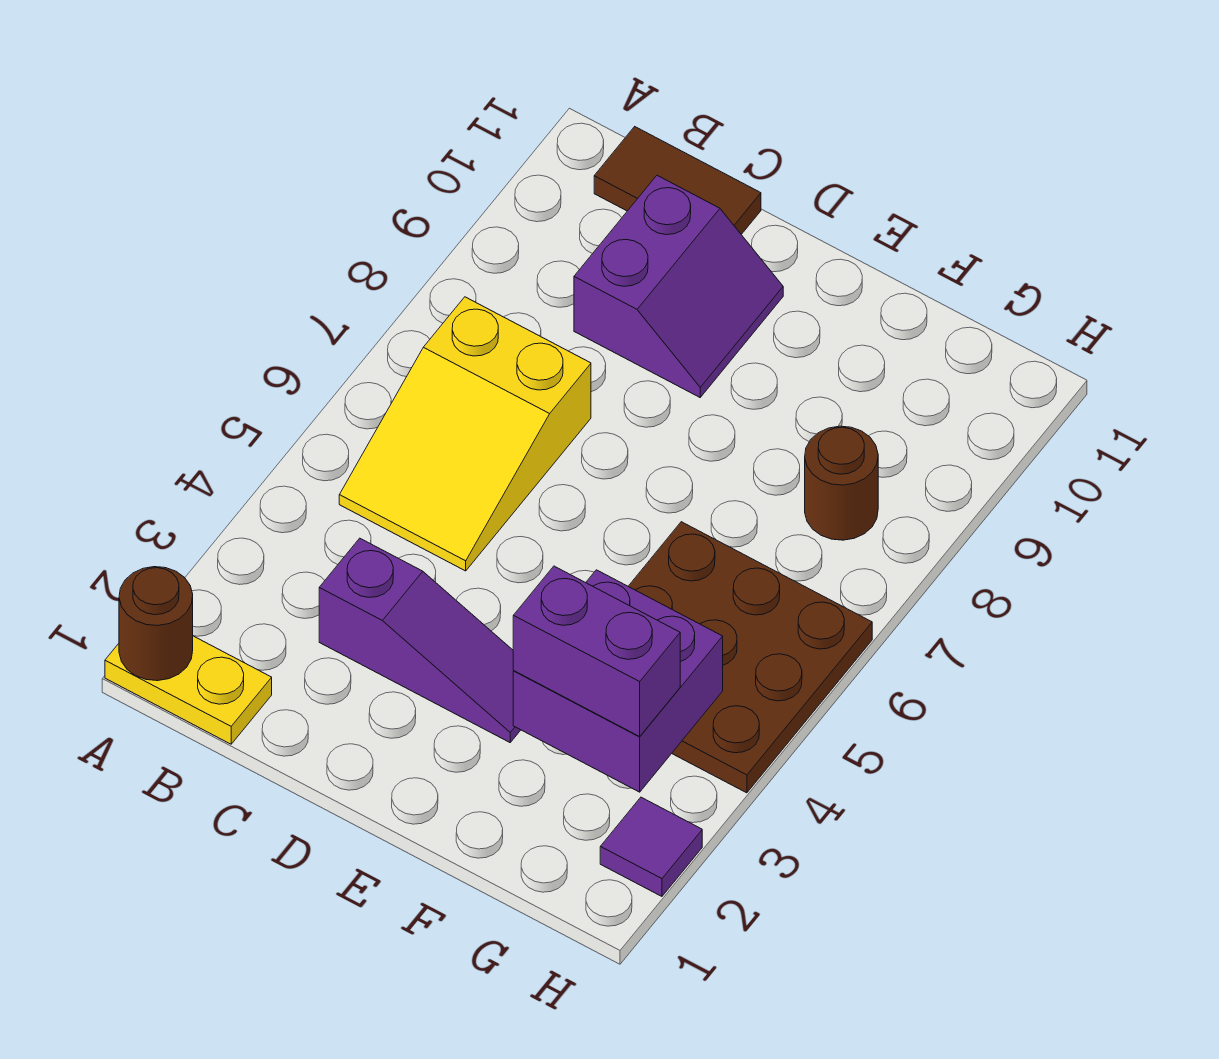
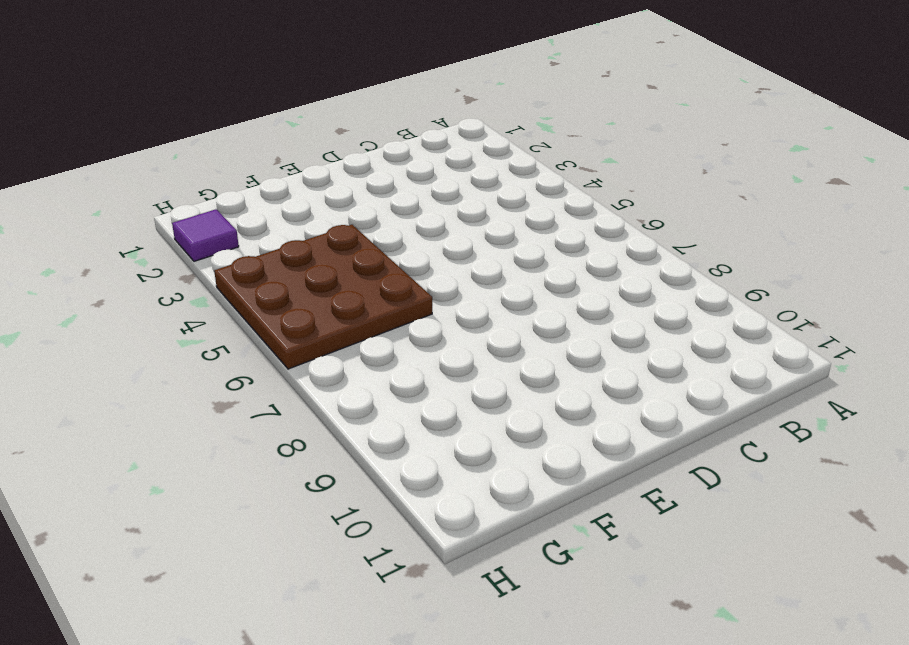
none -> yellow plate A1:B1 level 1
none -> yellow slope B5:C7 level 1 top 7

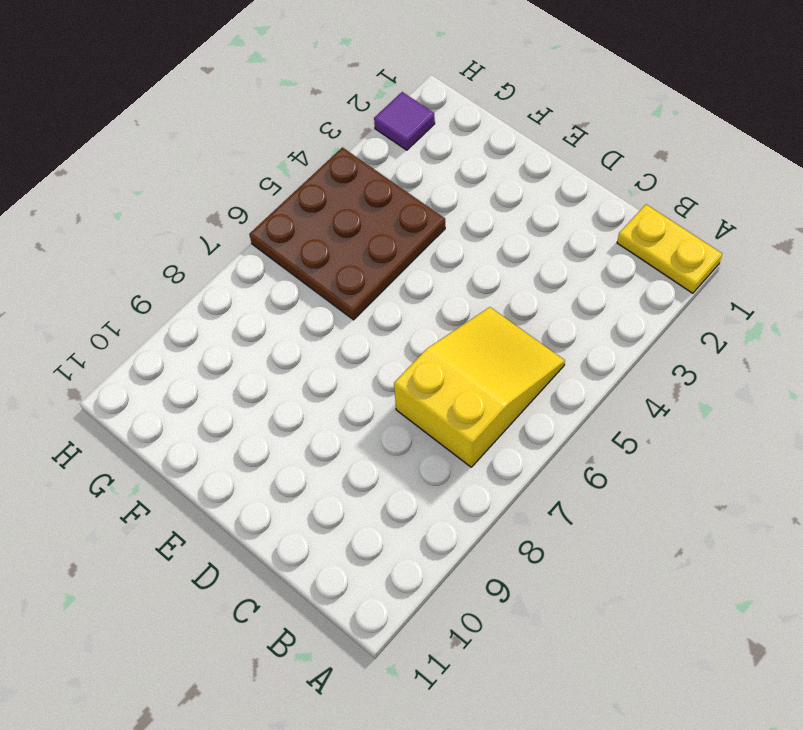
none -> brown tile B11:C11 level 1
none -> purple slope C3:E3 level 1 top C

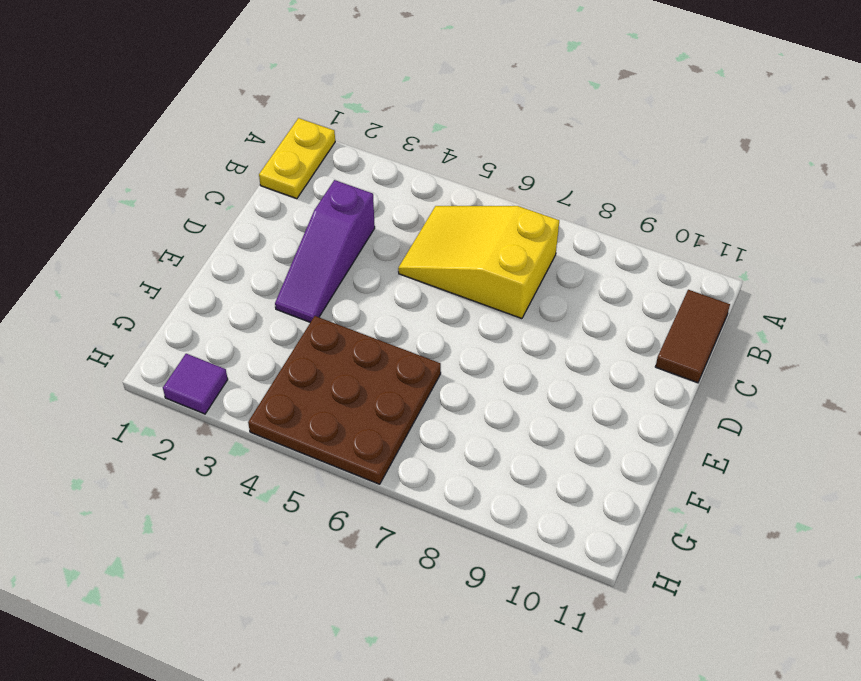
none -> purple slope C9:D10 level 1 top C
none -> brown round brick G8 level 1

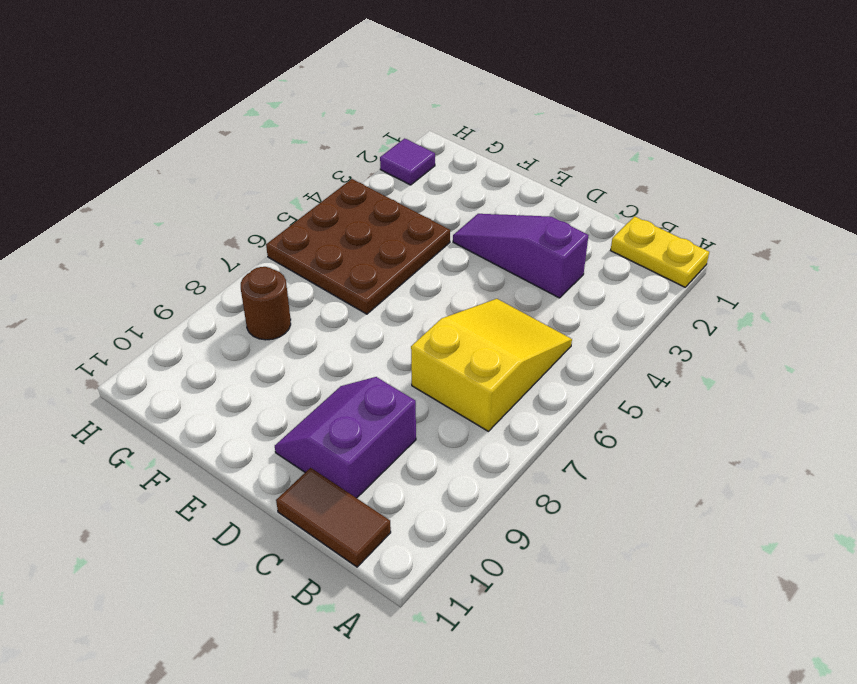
none -> brown round brick A1 level 2
none -> purple brick F3:G4 level 2

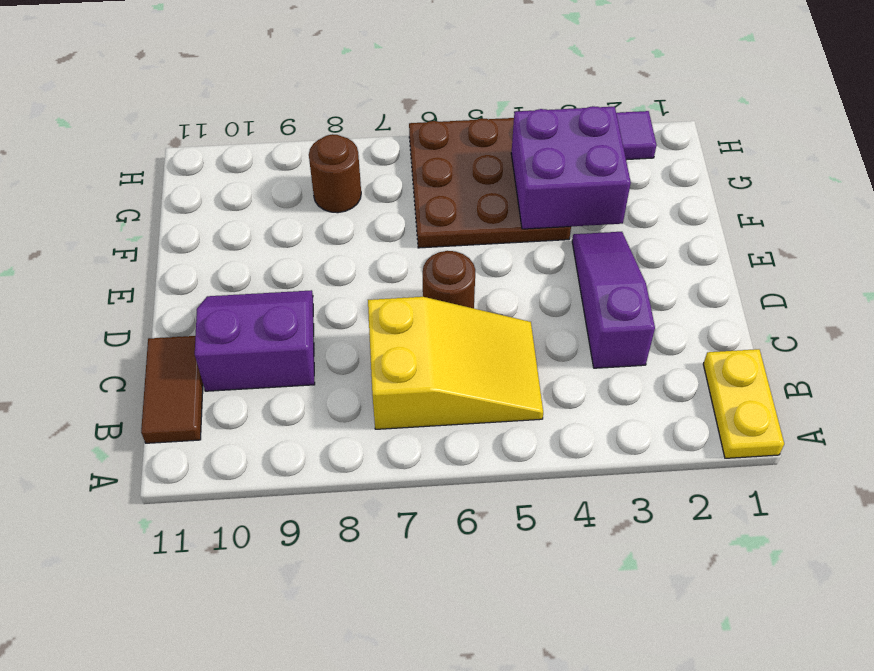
brown round brick D6 level 1 -> brown round brick A1 level 2
none -> purple brick F3:G3 level 3

